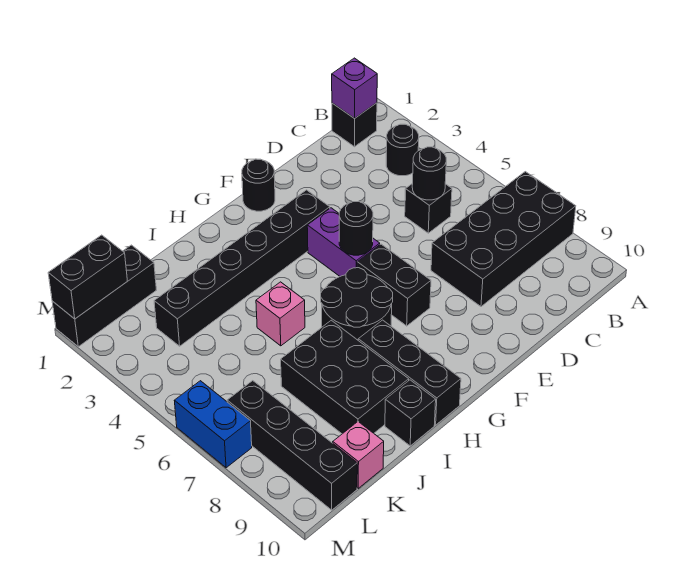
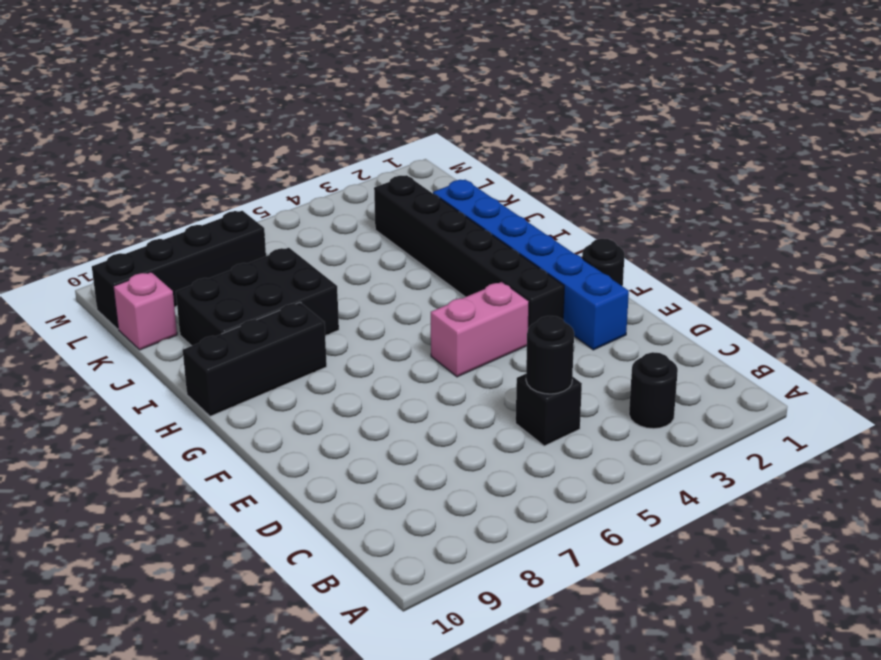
blue brick E2:J2 level 1 -> none
pink brick F4:F5 level 1 -> purple brick F4:F5 level 1
none -> black brick A7:D8 level 1
none -> black brick B1 level 1
none -> black brick F6:F7 level 1

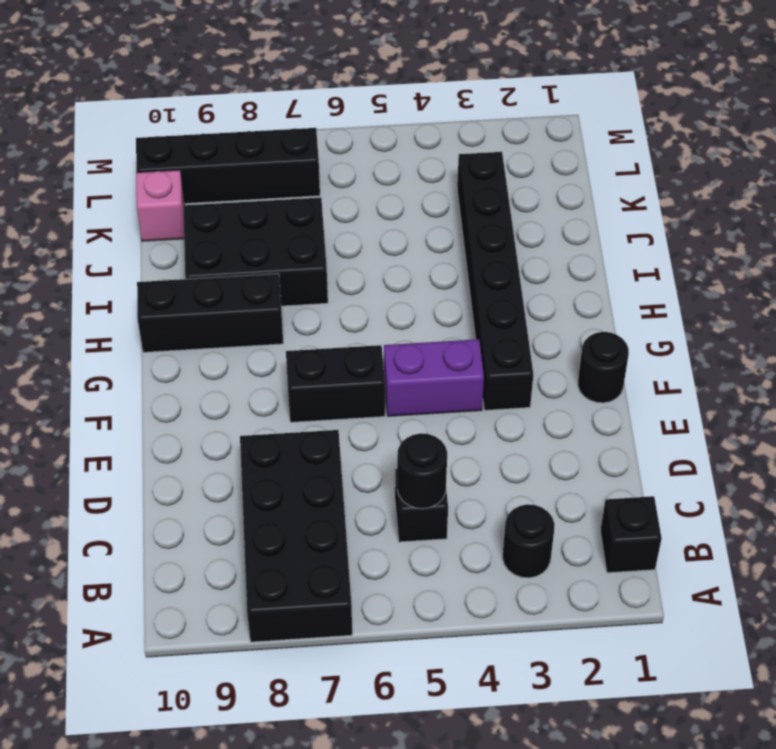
none -> black round brick G6:H7 level 1
none -> pink brick I5 level 1
none -> black brick I10 level 1

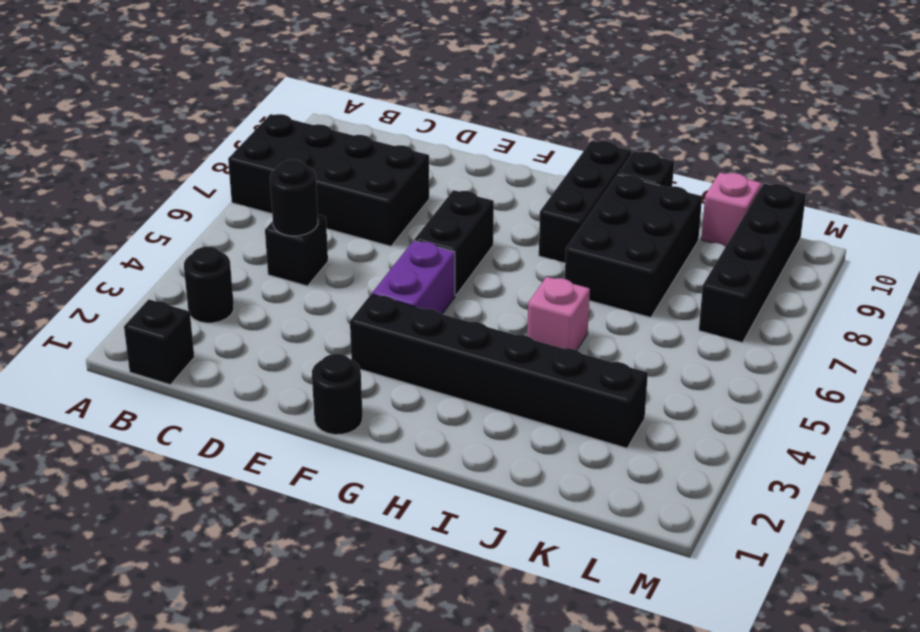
none -> black round brick G6:H7 level 1
none -> black brick K1:M1 level 1
none -> blue brick M6:M7 level 1

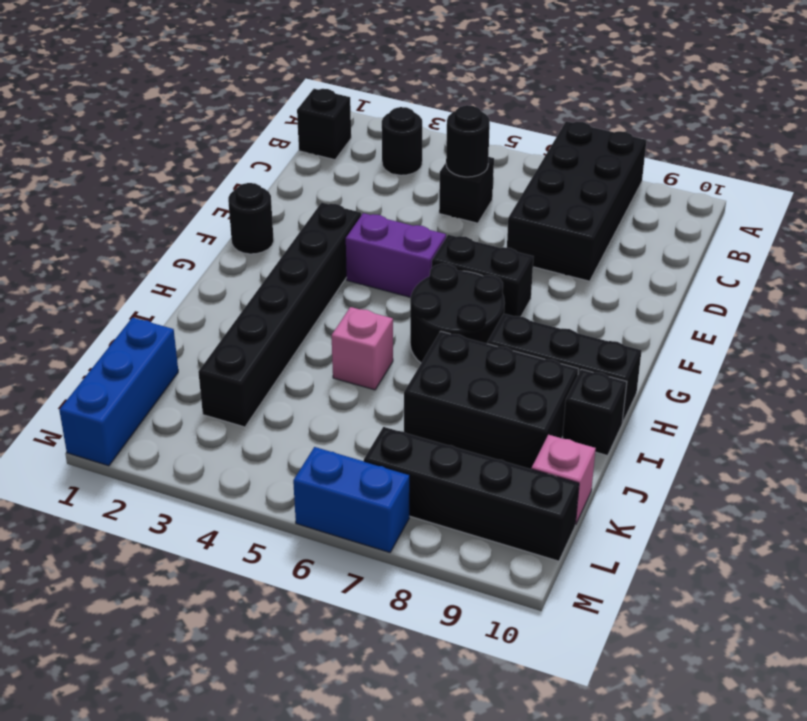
blue brick K1:M1 level 1 -> black brick K1:M1 level 1
none -> purple brick B1 level 2
none -> black round brick F5 level 2
none -> black brick L1:M1 level 2

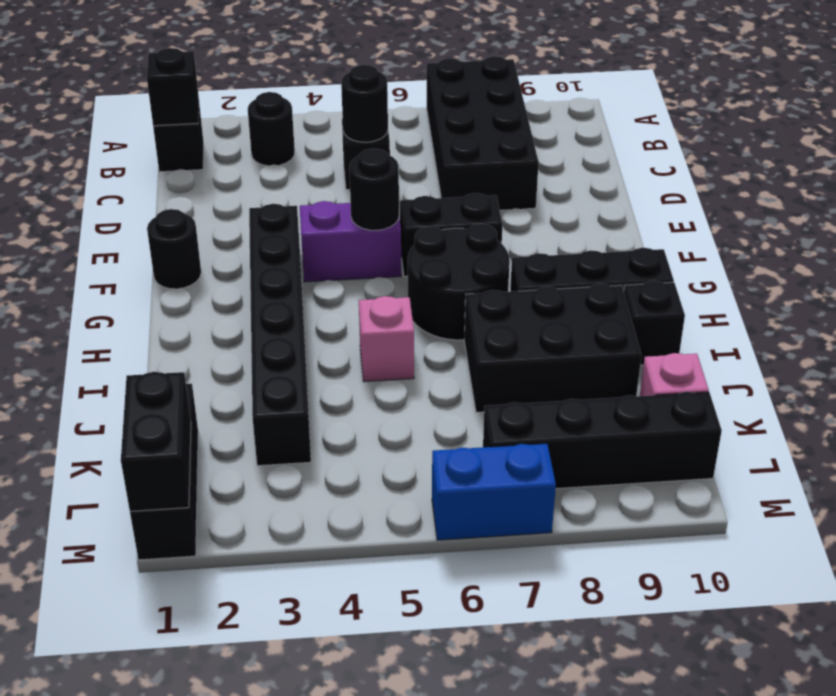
black brick B1 level 2 -> purple brick B1 level 2

